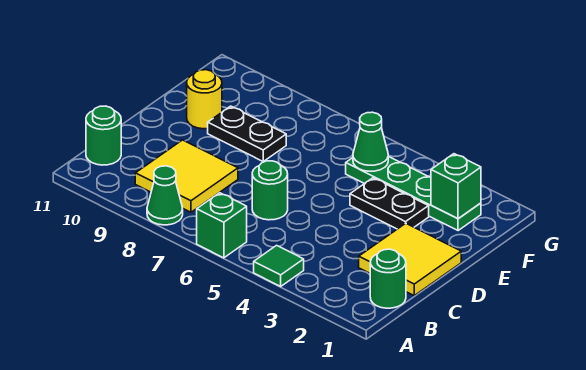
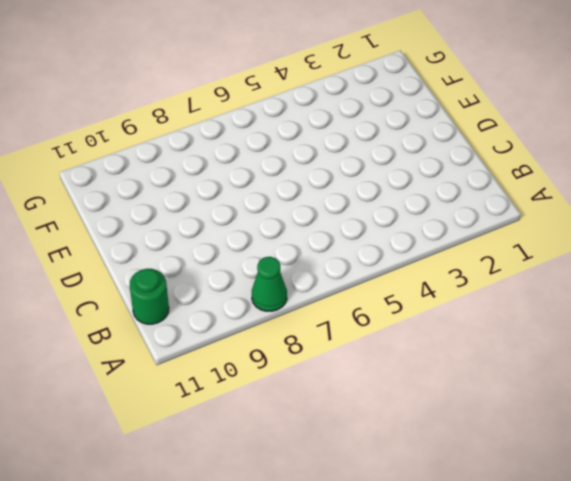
none -> green tile A4 level 1
none -> green brick A6 level 1
none -> green round brick B1 level 1

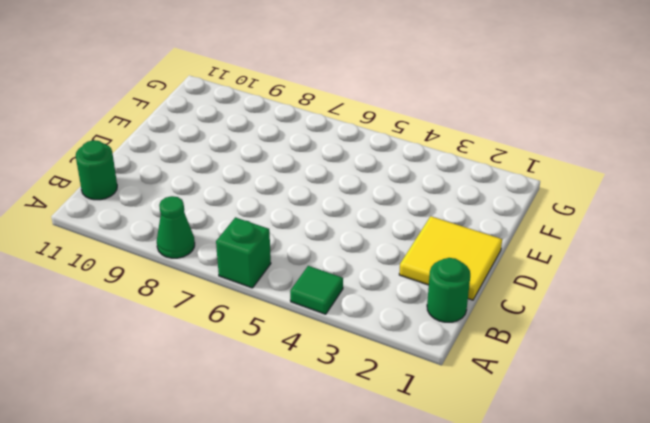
none -> yellow tile B8:C9 level 1
none -> green round brick C6 level 1
none -> black plate E3:E4 level 1

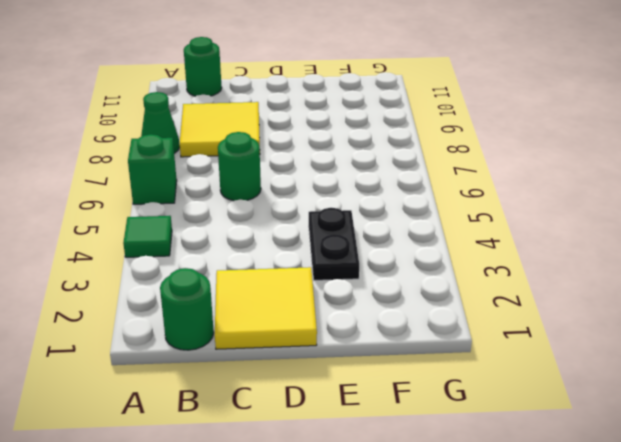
none -> black plate E8:E9 level 1
none -> yellow round brick E10 level 1
none -> green plate F2:F5 level 1

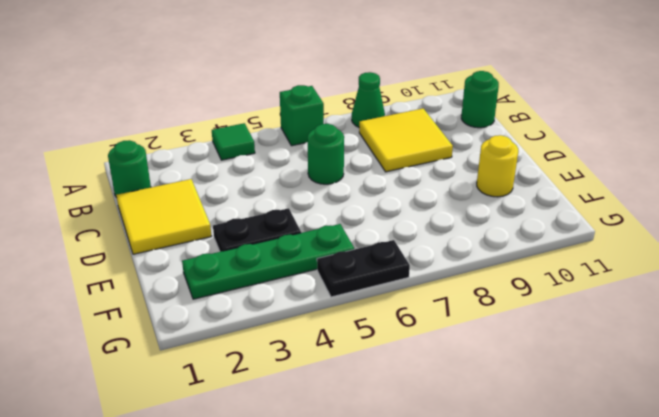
black plate G5:G6 level 1 -> black plate E8:E9 level 1
none -> green brick F2 level 2
none -> green cone F5 level 2

